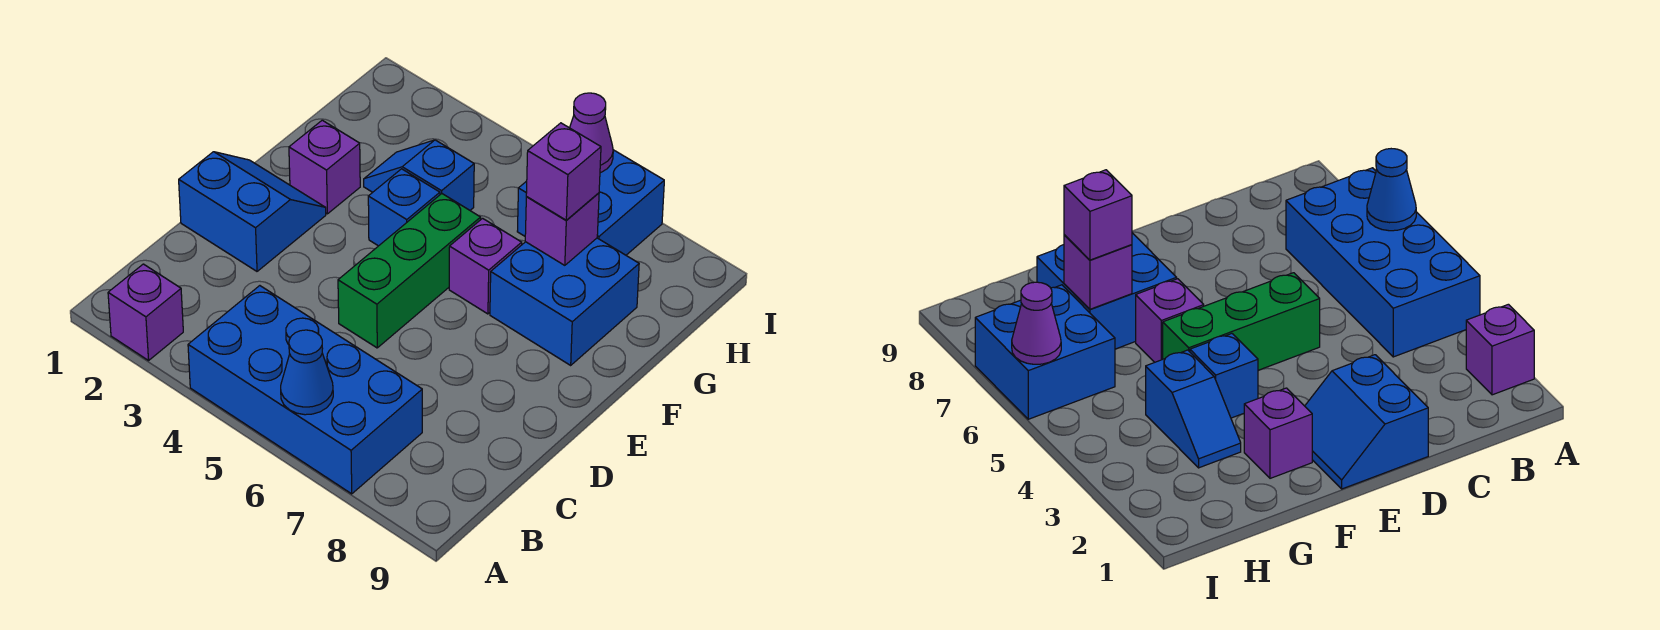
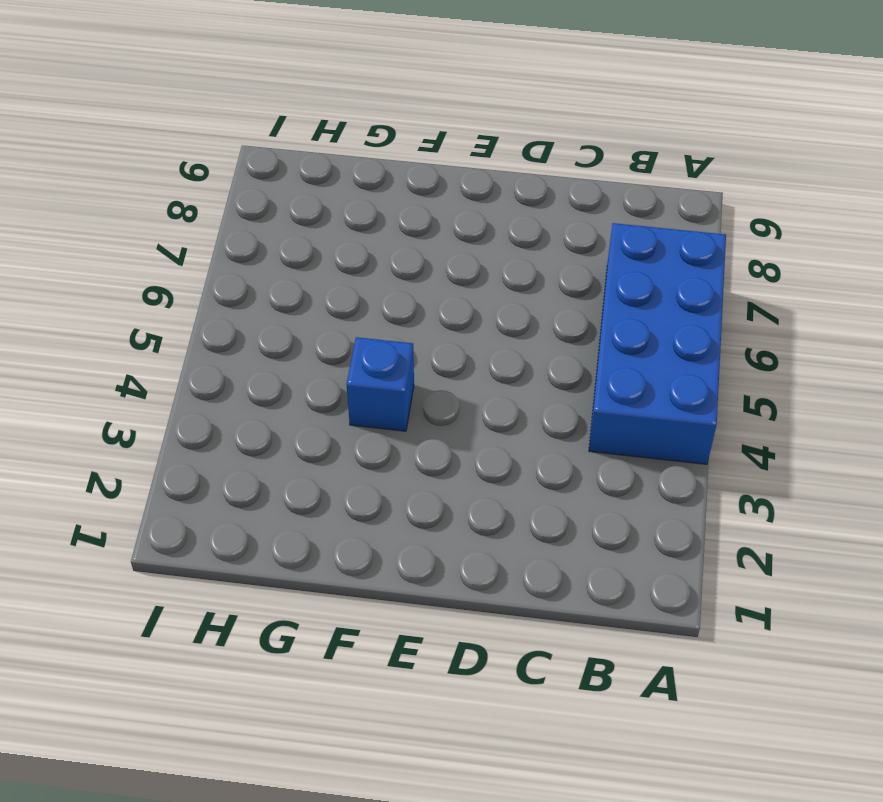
none -> purple brick A2 level 1
none -> blue slope D1:E2 level 1 top D
none -> green brick D5:F5 level 1

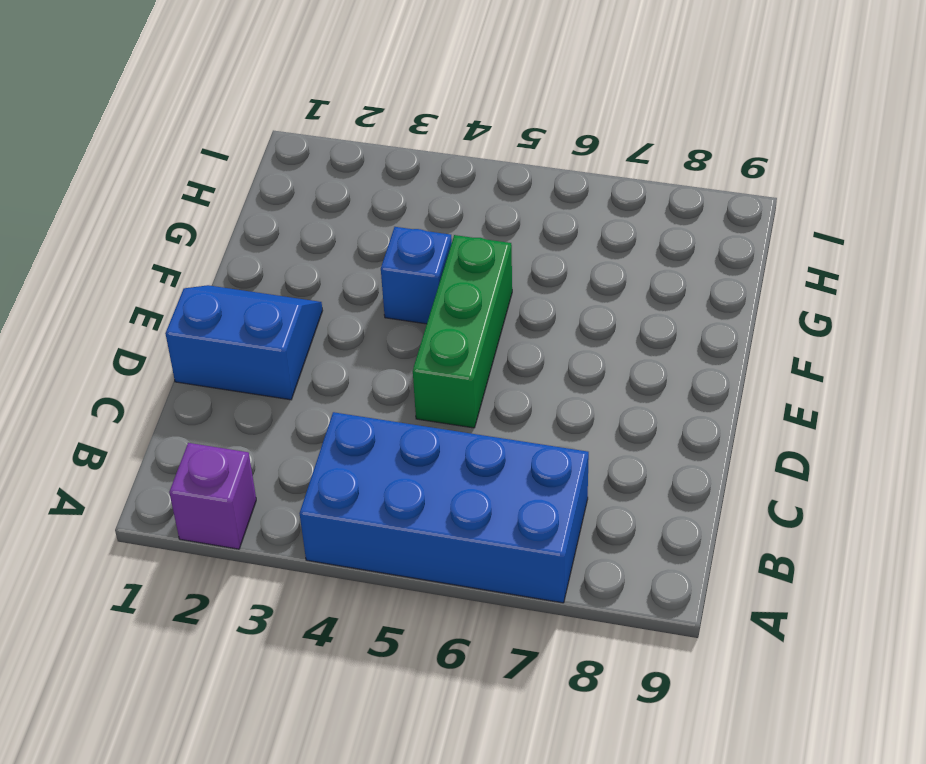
none -> purple brick F2 level 1
none -> purple brick F6 level 1
none -> blue brick F7:G8 level 1

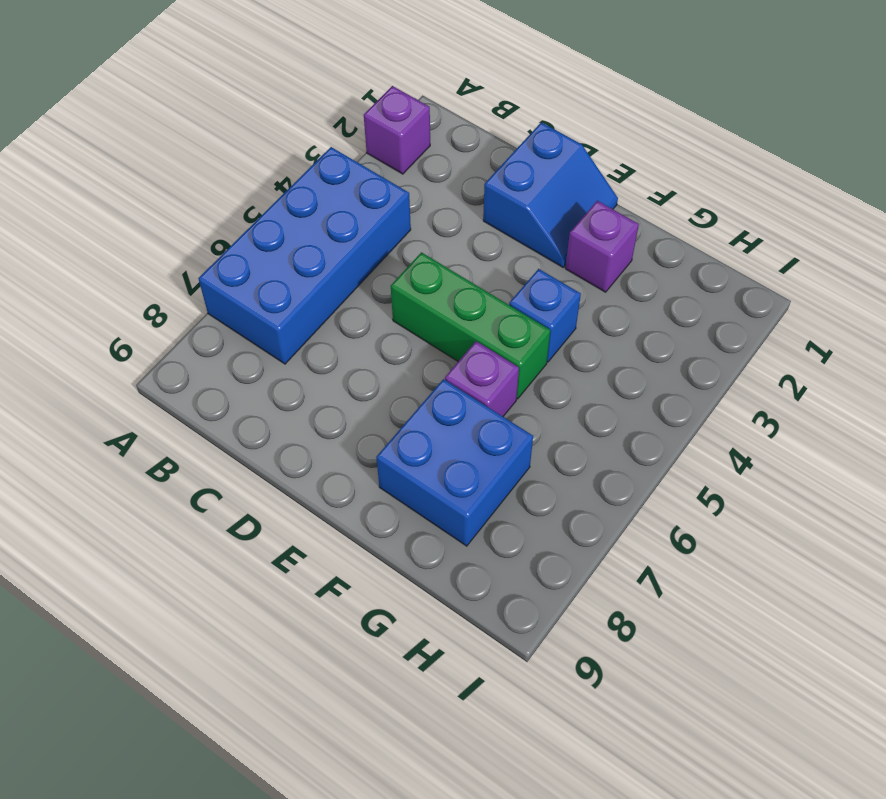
none -> blue slope G3:G4 level 1 top 4
none -> blue brick H6:I7 level 1
none -> blue cone A6 level 2

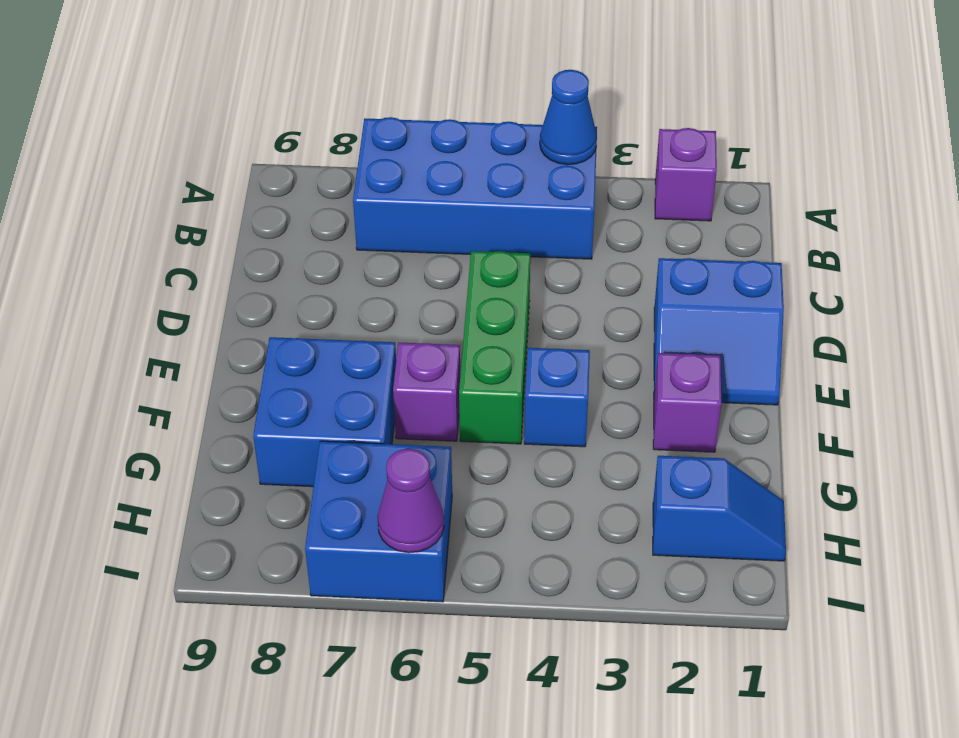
blue cone A4 level 2 -> blue cone A6 level 2
blue slope H1:H2 level 1 top 2 -> blue slope G3:G4 level 1 top 4
none -> purple brick G7 level 2
none -> purple brick G7 level 3

